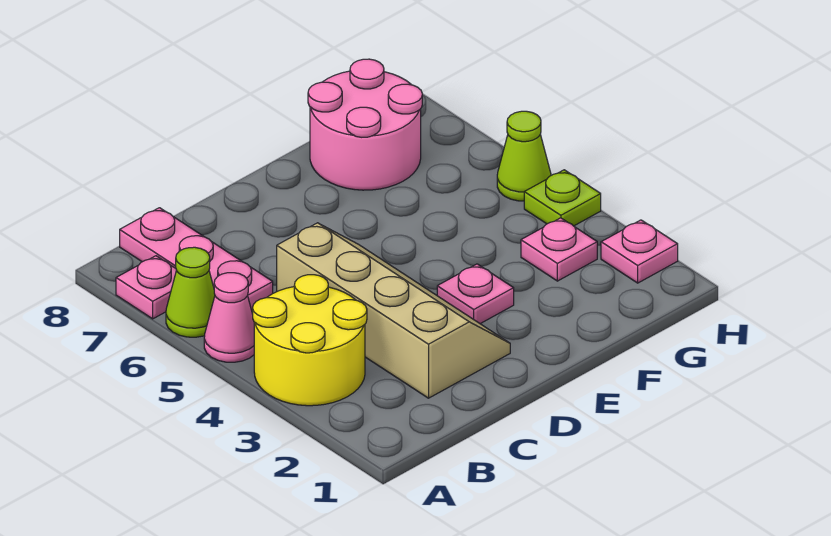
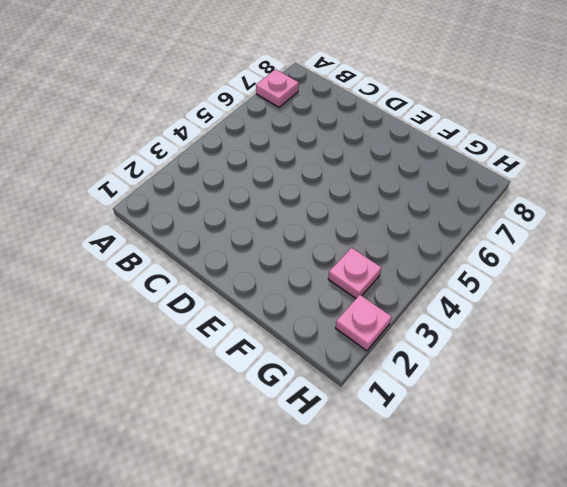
none -> yellow round brick A3:B4 level 1
none -> pink cone A5 level 1
none -> lime cone A6 level 1

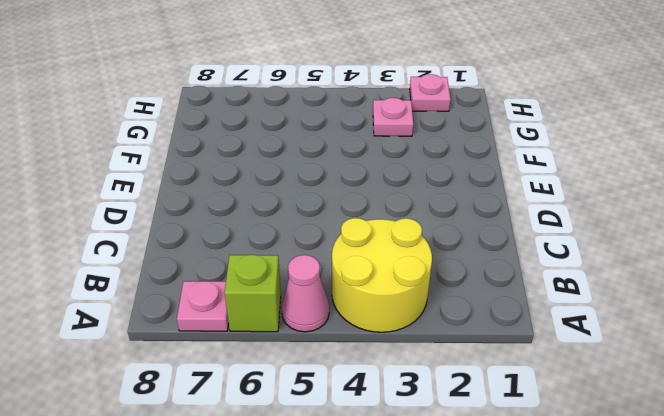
lime brick A6 level 1 -> lime cone A6 level 1
none -> pink plate B6:B8 level 1
none -> tan slope C2:D5 level 1 top C
none -> pink plate E3 level 1

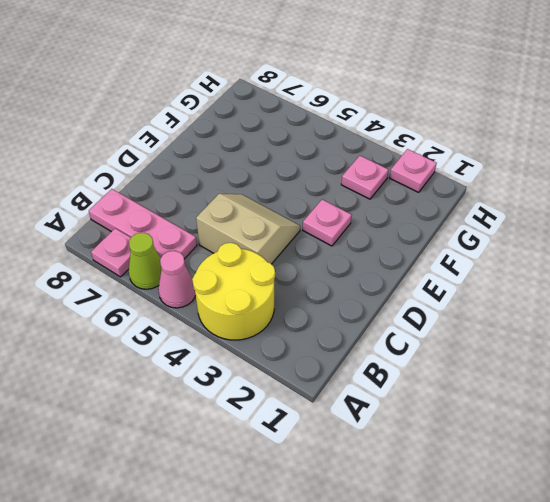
tan slope C4:D5 level 1 top C -> tan slope C2:D5 level 1 top C
none -> pink round brick F7:G8 level 1
none -> lime plate H4 level 1
none -> lime cone H5 level 1

